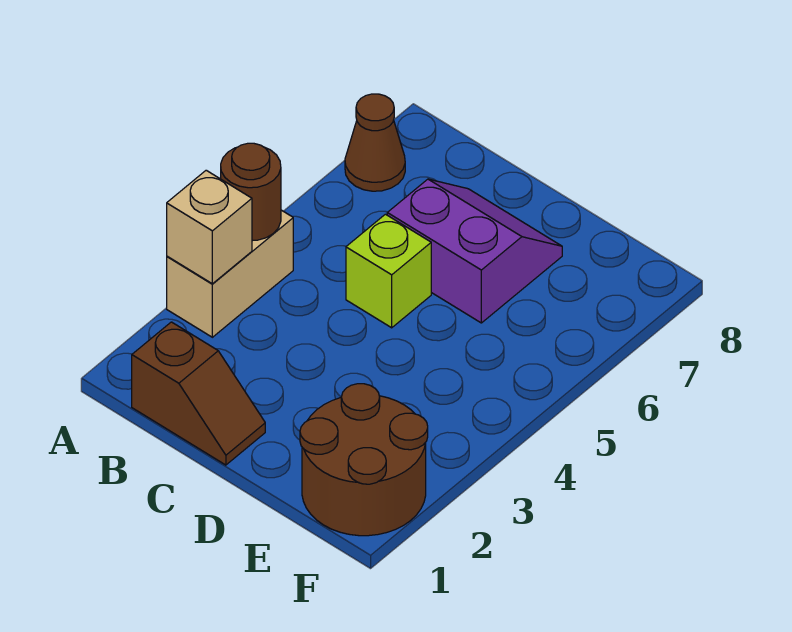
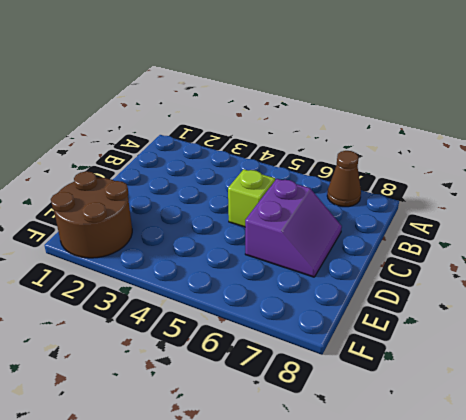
none -> tan brick A3:A4 level 1
none -> brown slope B1:C1 level 1 top B

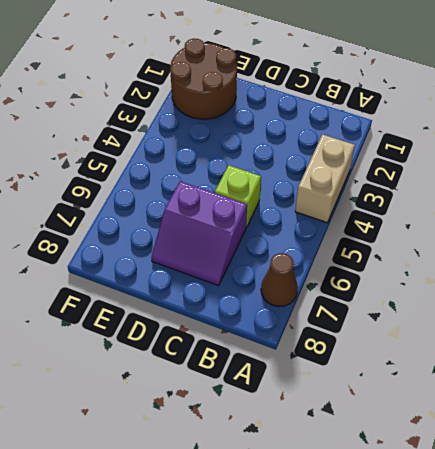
none -> brown slope B1:C1 level 1 top B
none -> tan brick A3 level 2

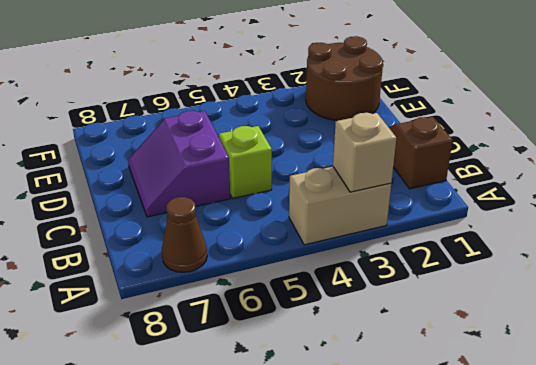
none -> brown round brick A4 level 2

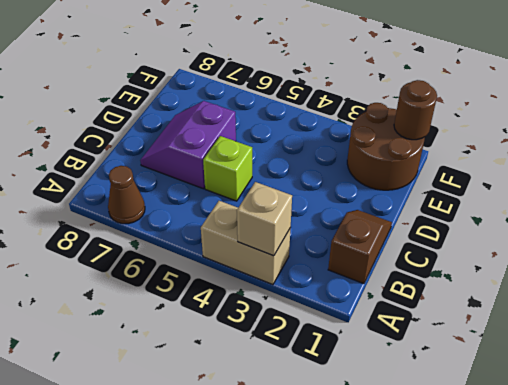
brown round brick F1 level 2 -> brown round brick A4 level 2

